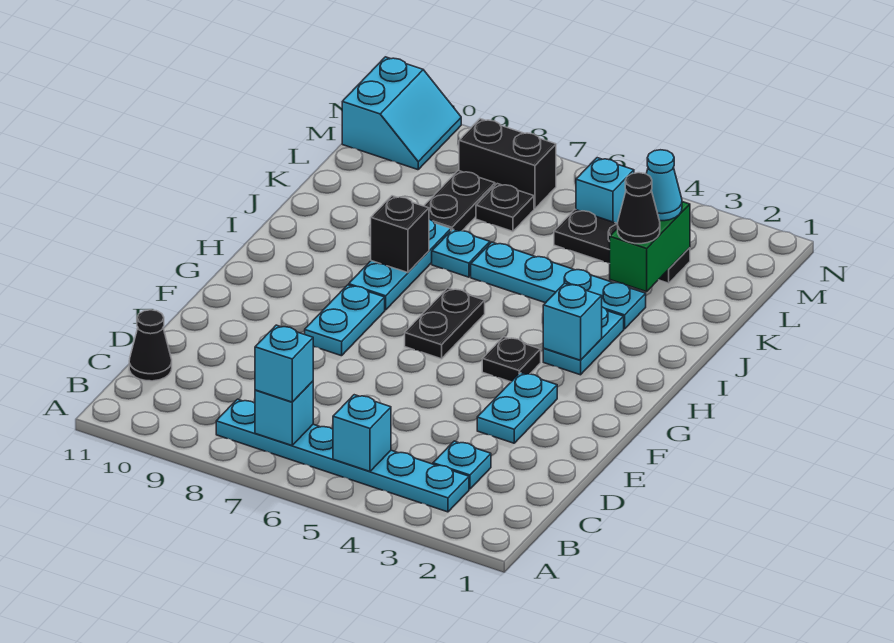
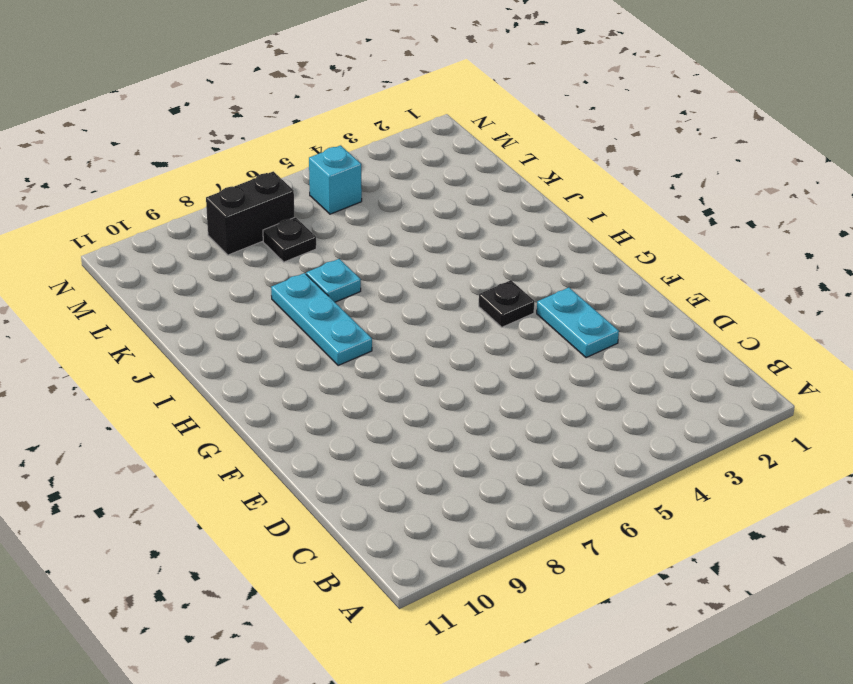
none -> cyan plate B3:B8 level 1
none -> cyan plate C3 level 1
none -> black cone C11 level 1

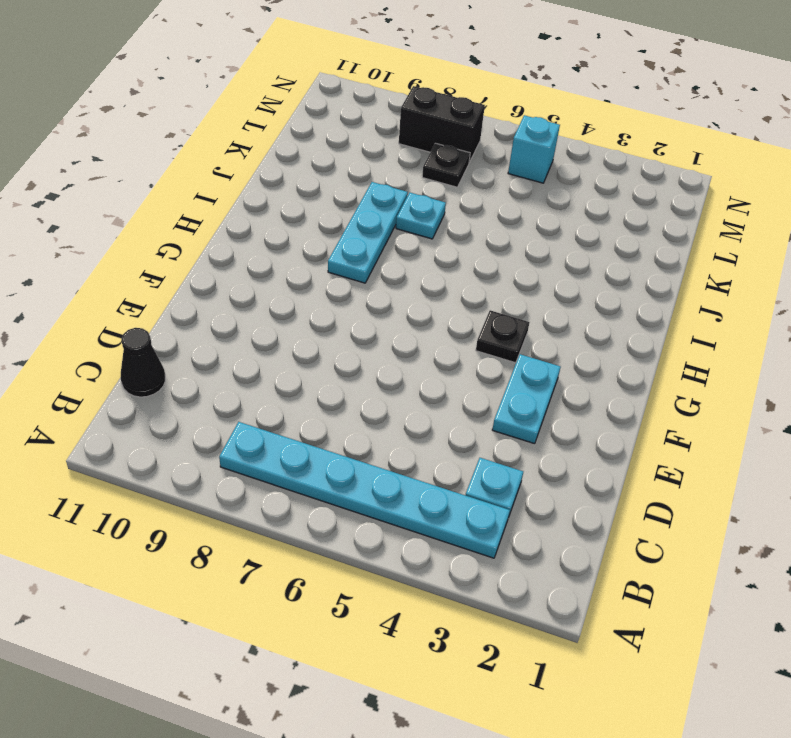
none -> cyan plate F8:G8 level 1
none -> black plate G6:H6 level 1
none -> cyan plate H3:I3 level 1

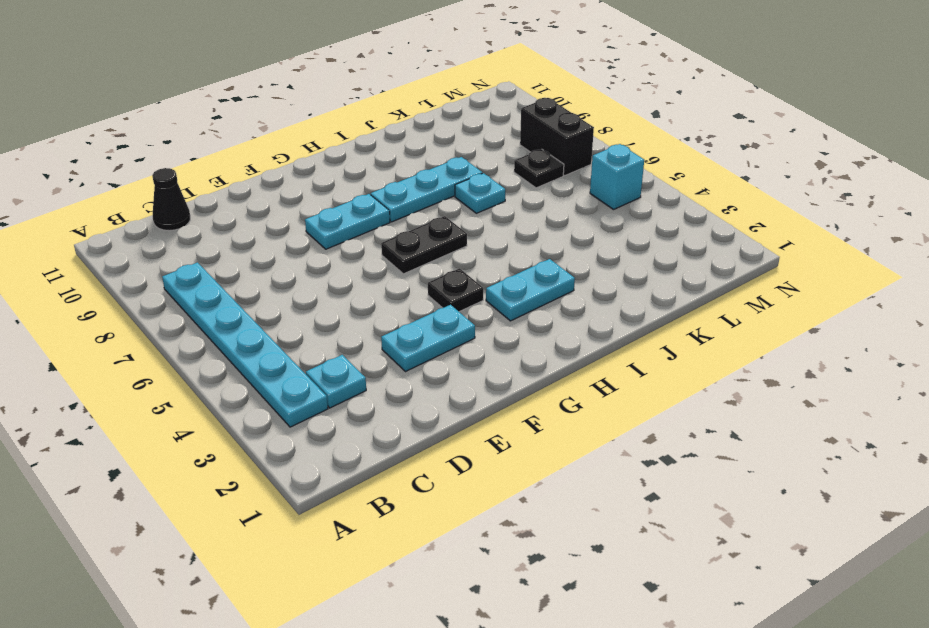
none -> cyan plate J3:J6 level 1
none -> black plate K8:L8 level 1
none -> black plate L3:L5 level 1

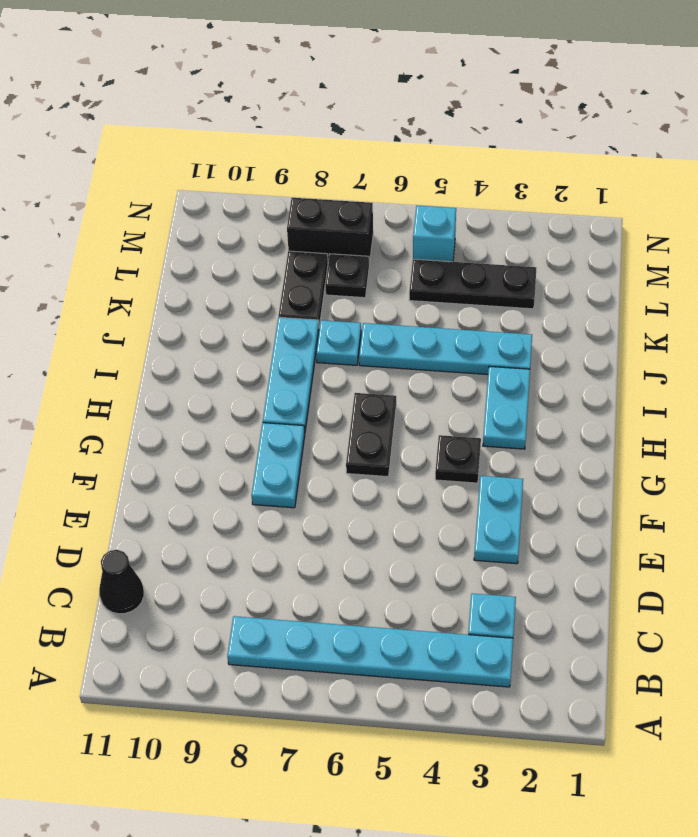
none -> cyan slope M10:N11 level 1 top 11
none -> cyan brick B5 level 2
none -> cyan brick B7 level 2

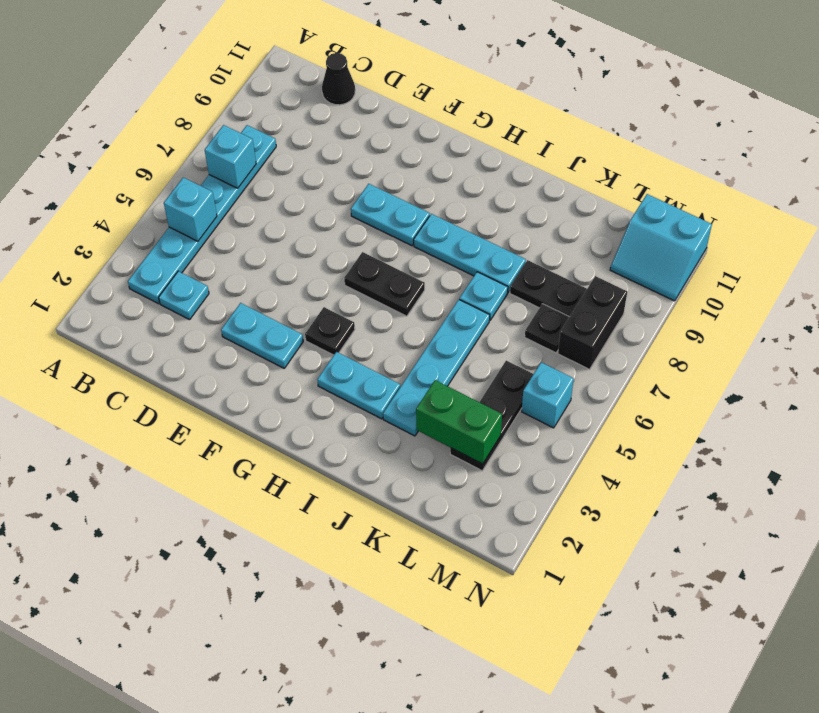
none -> cyan brick H3 level 2
none -> black brick I8 level 2
none -> cyan brick B7 level 3

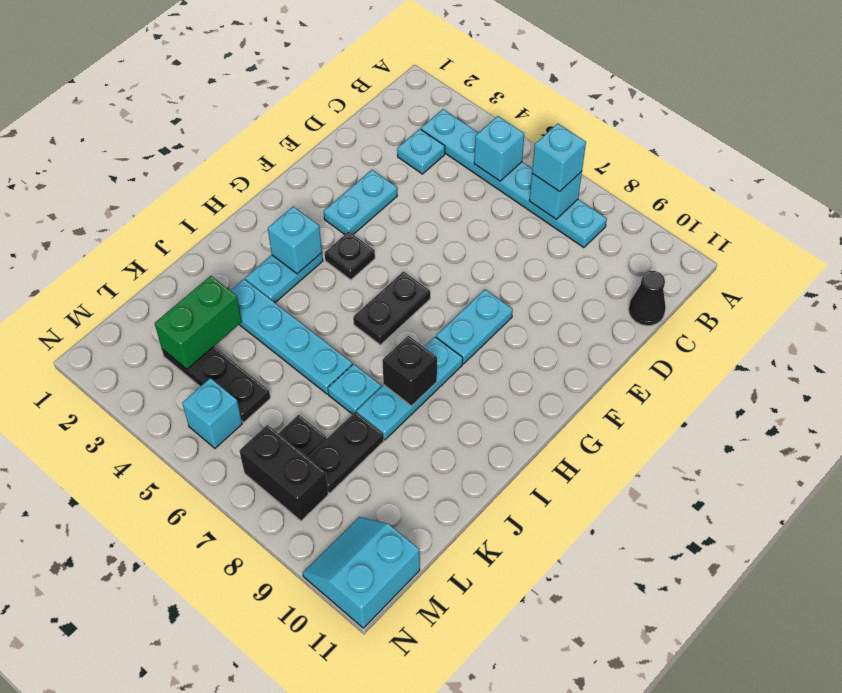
none -> black cone K3 level 3
none -> cyan cone L3 level 3

